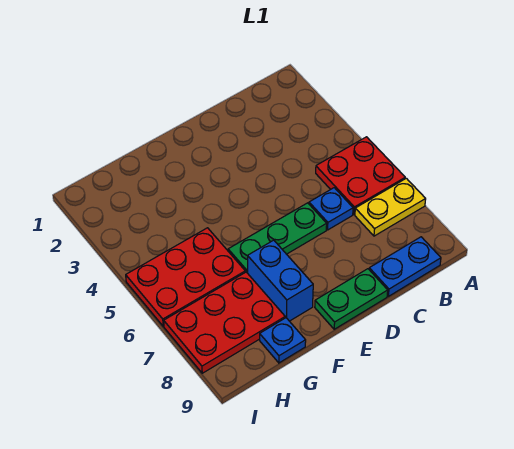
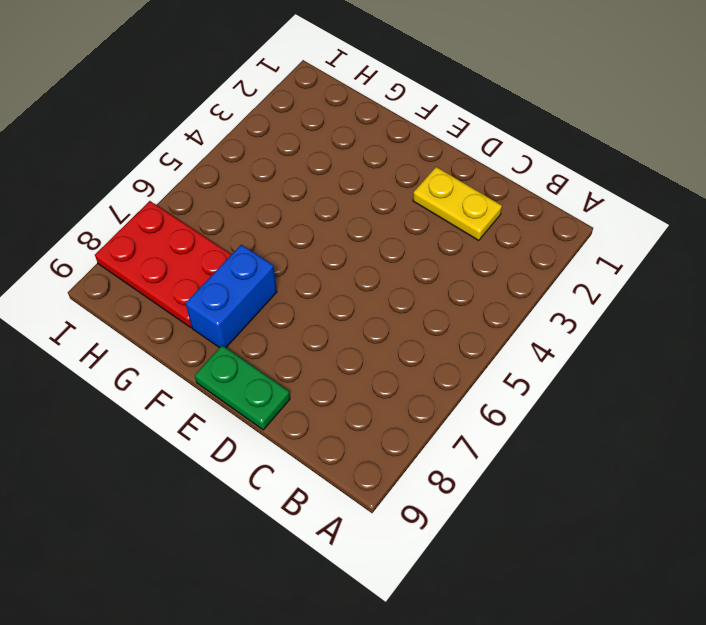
yellow plate C2:D2 level 1 -> yellow plate A7:B7 level 1
none -> red plate A5:B6 level 1
none -> blue plate B9:C9 level 1

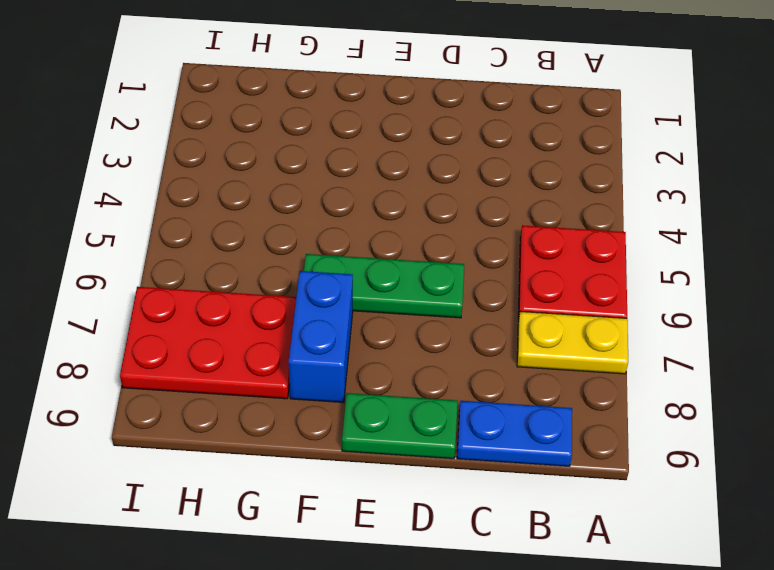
none -> blue plate C6 level 1
none -> red plate G5:I6 level 1

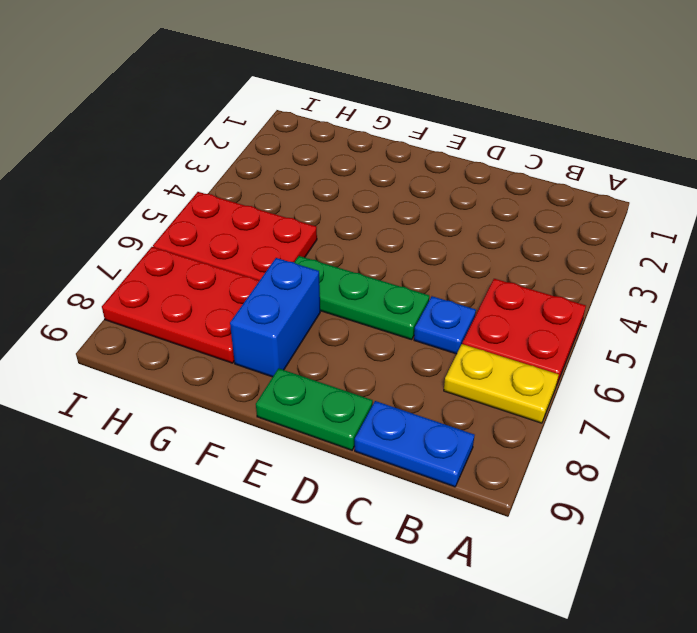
none -> blue plate G9 level 1

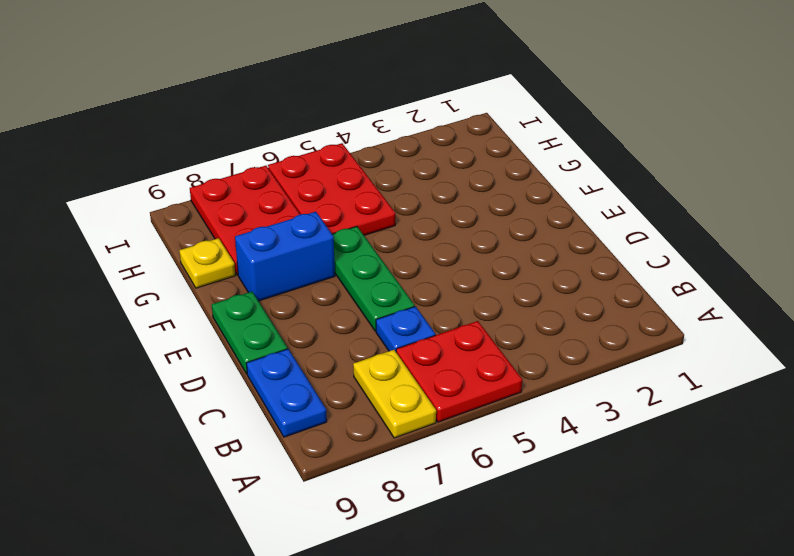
yellow plate G9 level 1 -> blue plate G9 level 1

